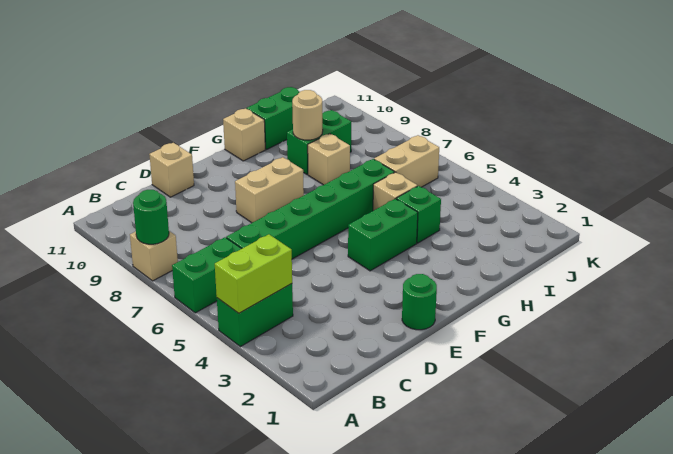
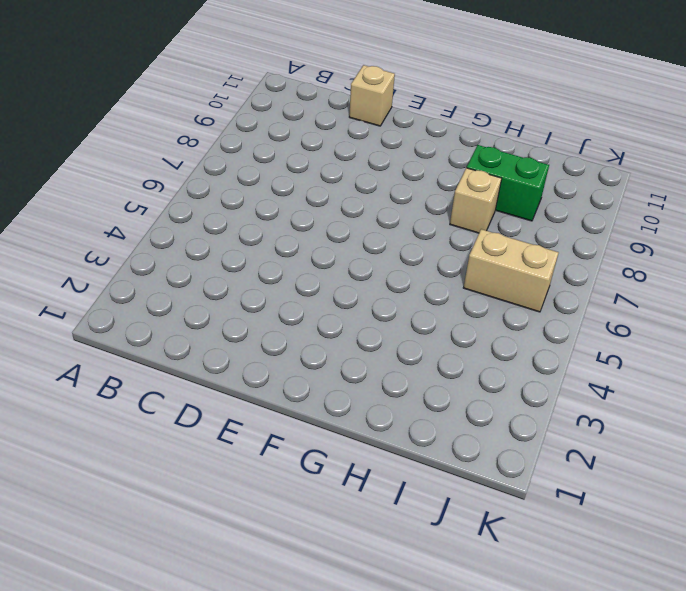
none -> green brick A4:B4 level 1
none -> green brick A6:B6 level 1
none -> tan brick A8 level 1

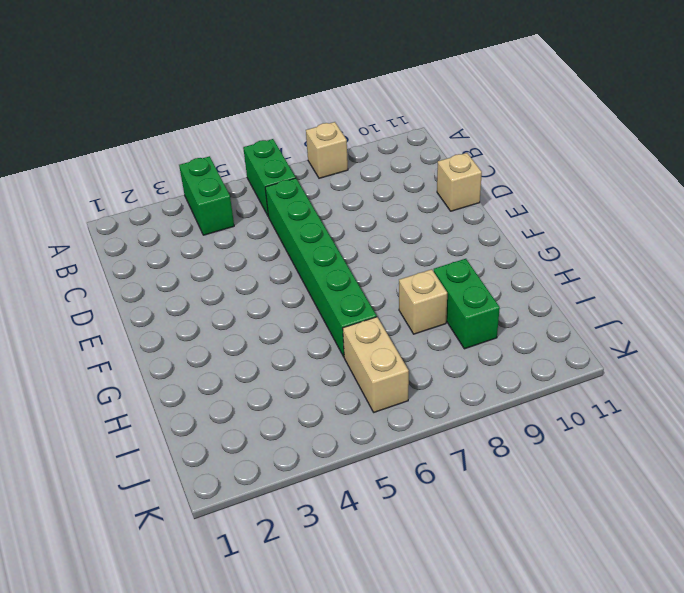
none -> green round brick E1 level 1
none -> tan brick E8:F8 level 1
none -> green brick F4:G4 level 1

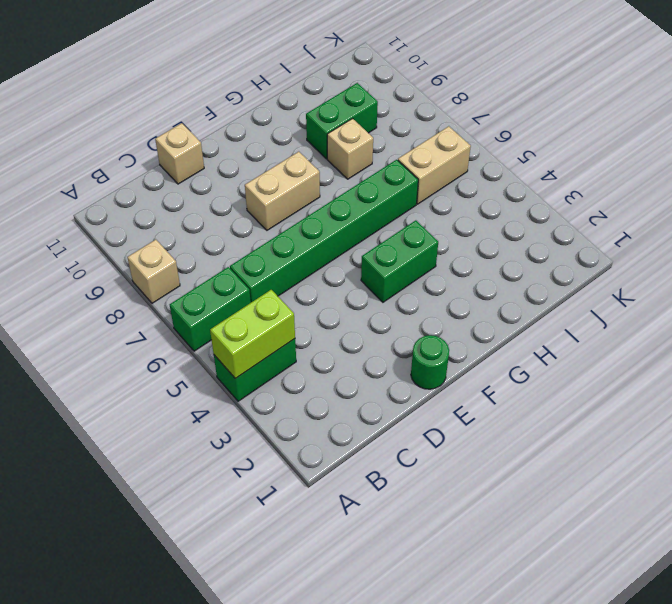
none -> tan brick G11 level 1
none -> green brick H4 level 1
none -> tan brick H5 level 1

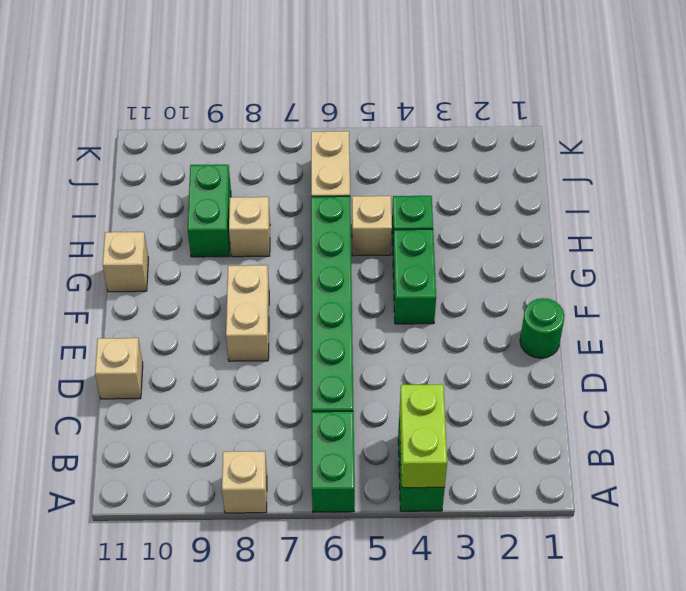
none -> green brick H11:I11 level 1
none -> green round brick A8 level 2
none -> tan round brick H9 level 2

